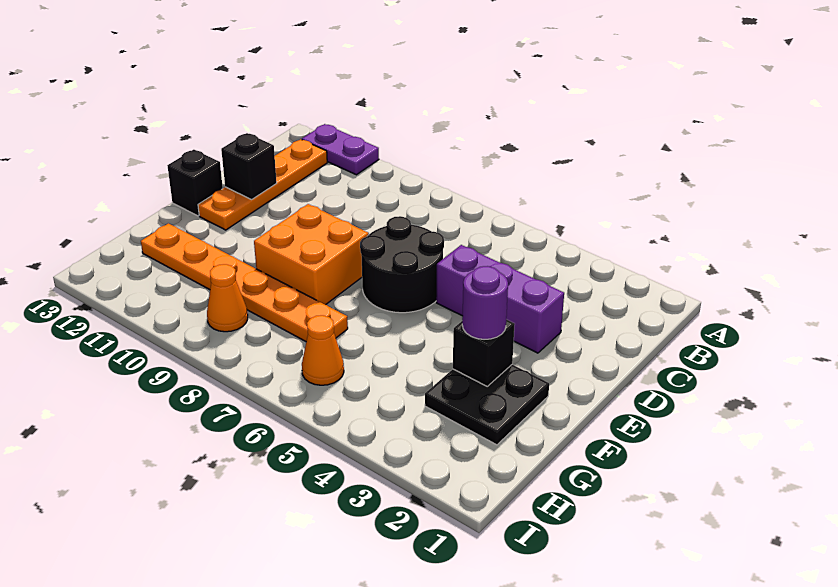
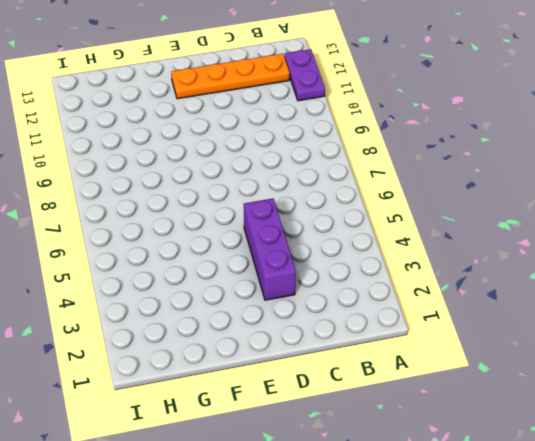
none -> black round brick D6:E7 level 1
none -> orange brick E8:F9 level 1
none -> black brick E13 level 1

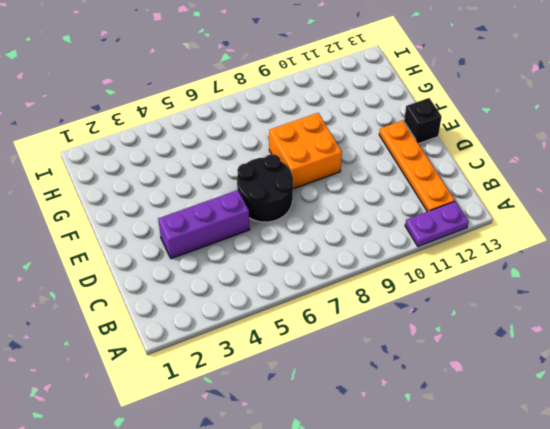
none -> black plate F2:G3 level 1
none -> orange plate G7:G12 level 1
none -> orange cone H6 level 1

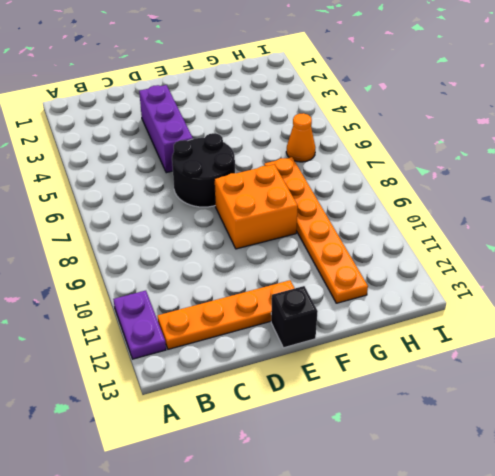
none -> black plate F2:G3 level 1
none -> orange cone H9 level 1
none -> black brick D12 level 2

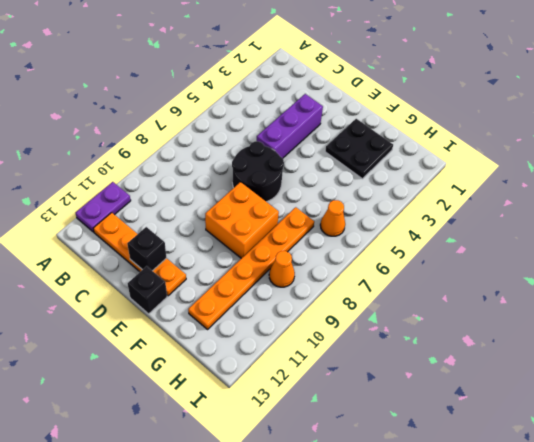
none -> black brick F3 level 2
none -> purple round brick F3 level 3

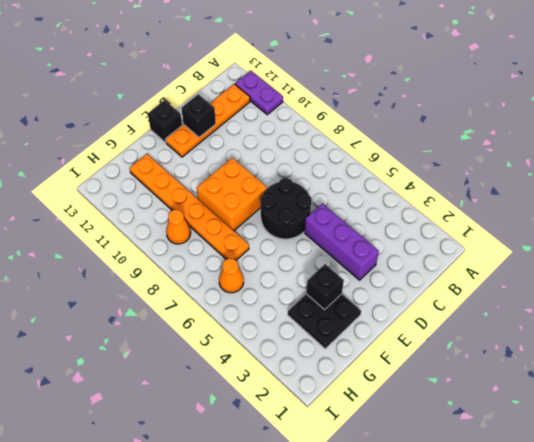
none -> purple round brick F3 level 3

